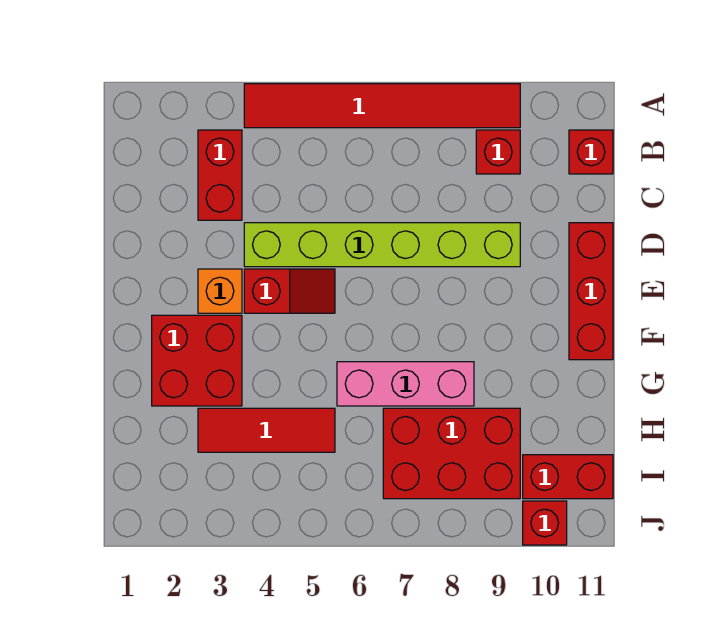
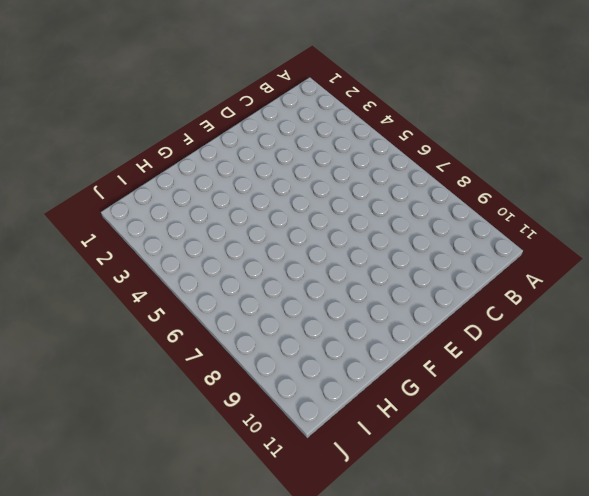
none -> red tile A4:A9 level 1
none -> red brick B3:C3 level 1
none -> red brick B9 level 1

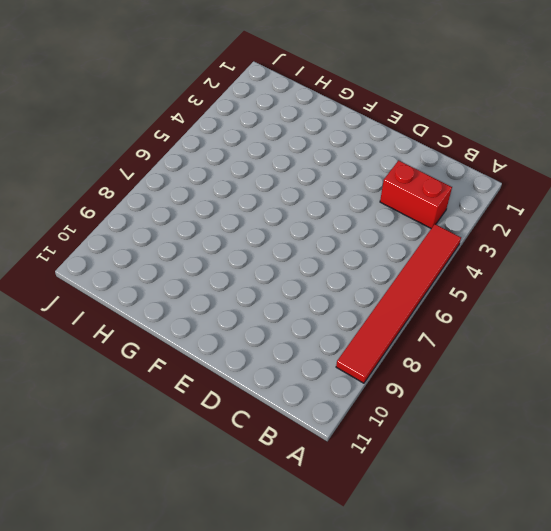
none -> red brick B9 level 1
none -> red brick B11 level 1
none -> lime brick D4:D9 level 1

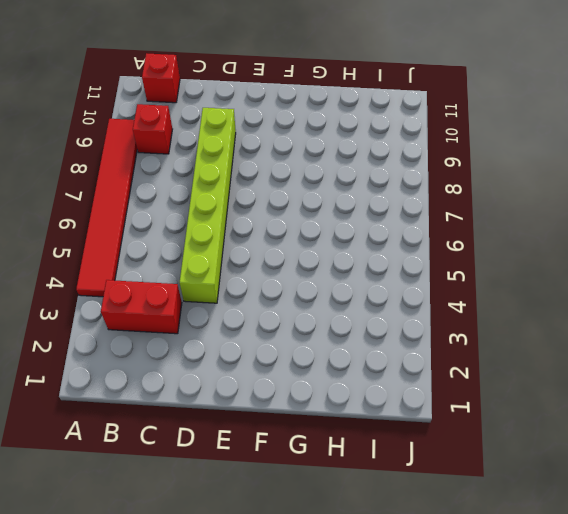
none -> red brick D11:F11 level 1
none -> orange brick E3 level 1
none -> red slope E4:E5 level 1 top 4

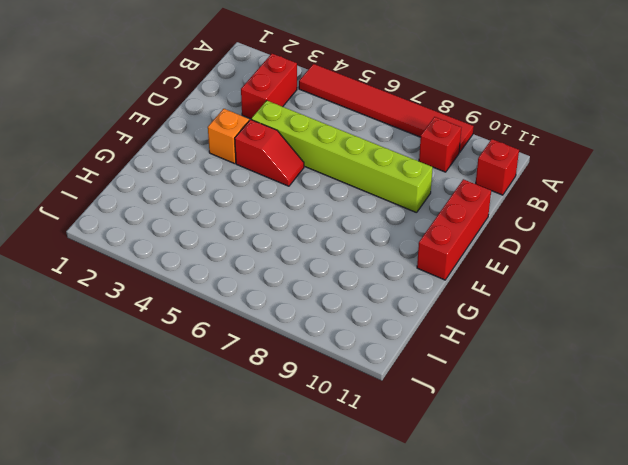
none -> red brick F2:G3 level 1
none -> pink brick G6:G8 level 1
none -> red tile H3:H5 level 1

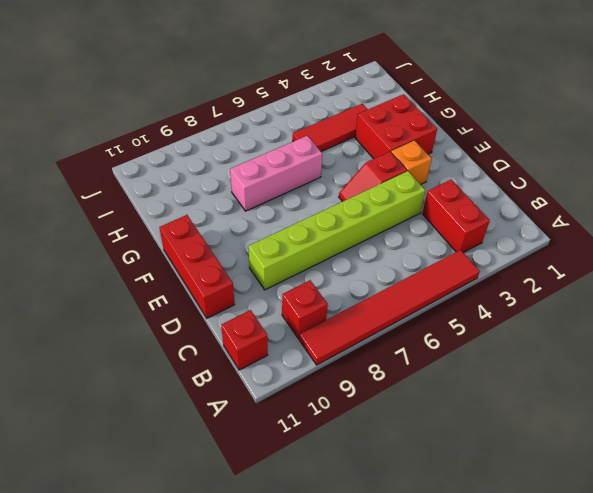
none -> red brick H7:I9 level 1
none -> red brick I10:I11 level 1
none -> red brick J10 level 1

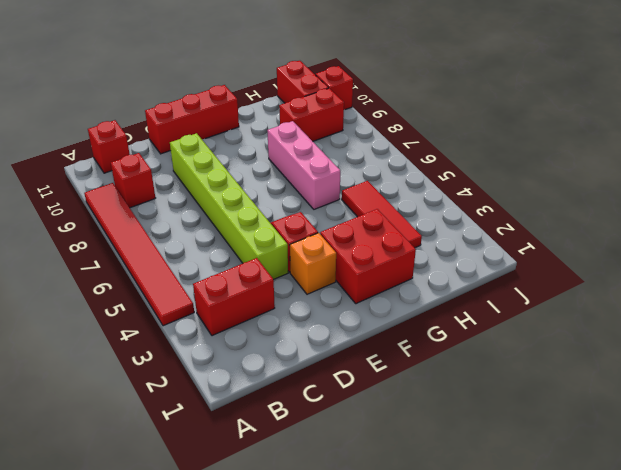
red brick H9:I9 level 1 -> red brick H7:I9 level 1

